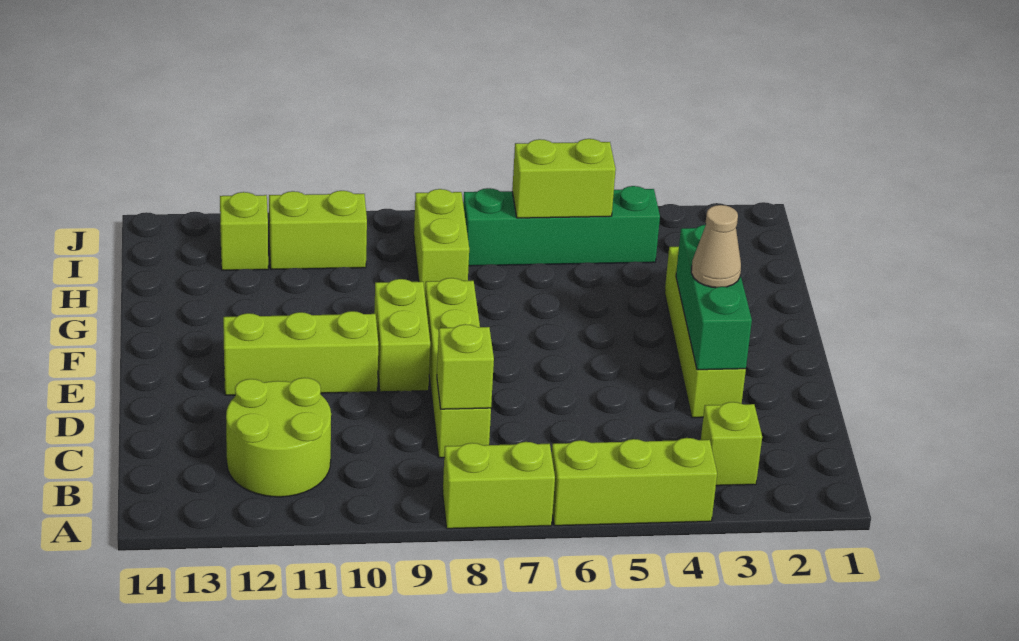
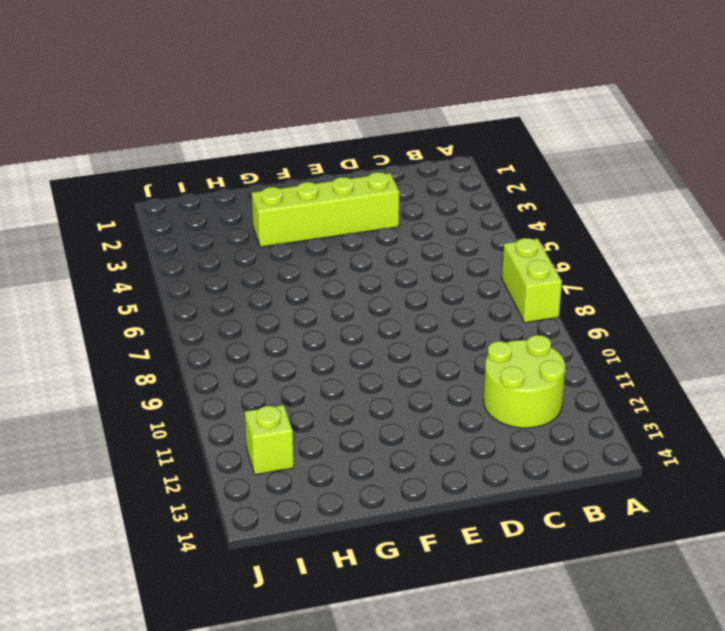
none -> lime brick A4:A6 level 1
none -> lime brick B3 level 1
none -> lime brick C8:F8 level 1

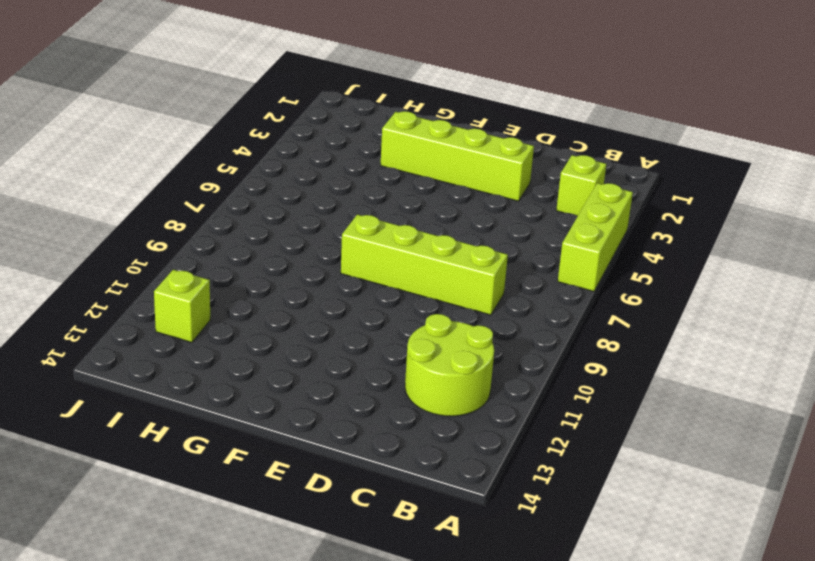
none -> lime brick A7:A8 level 1
none -> lime brick E9:F9 level 1
none -> lime brick E10:E12 level 1

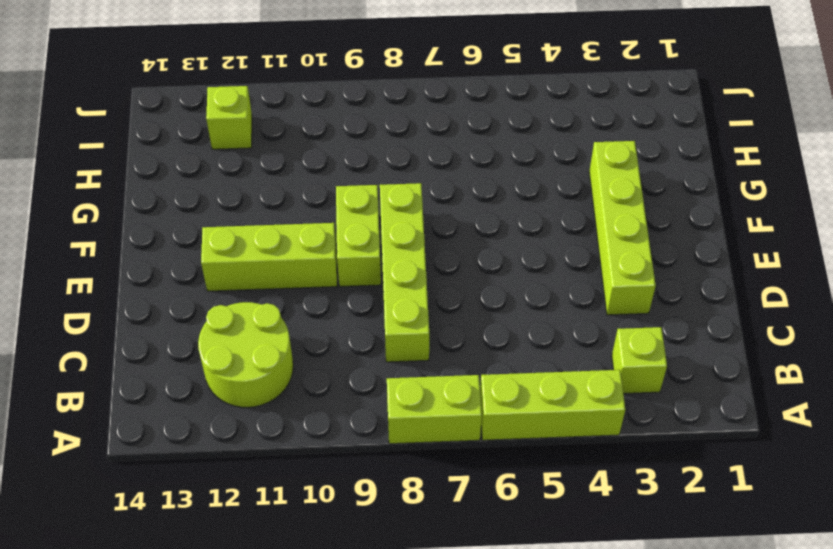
none -> lime brick H8:I8 level 1
none -> green brick I4:I7 level 1
none -> lime brick I10:I11 level 1

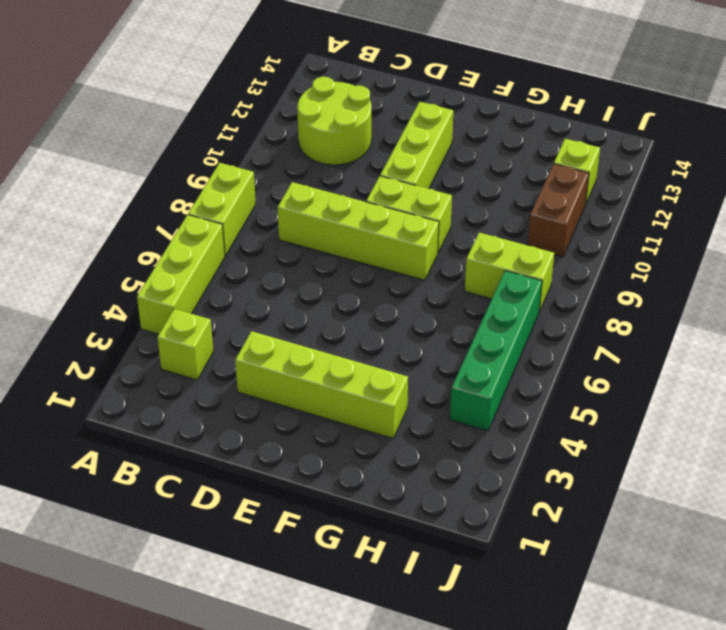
brown brick I10:I11 level 1 -> lime brick I10:I11 level 1
none -> lime brick C8 level 2
none -> green brick D3:F3 level 2
none -> lime brick I5:I6 level 2

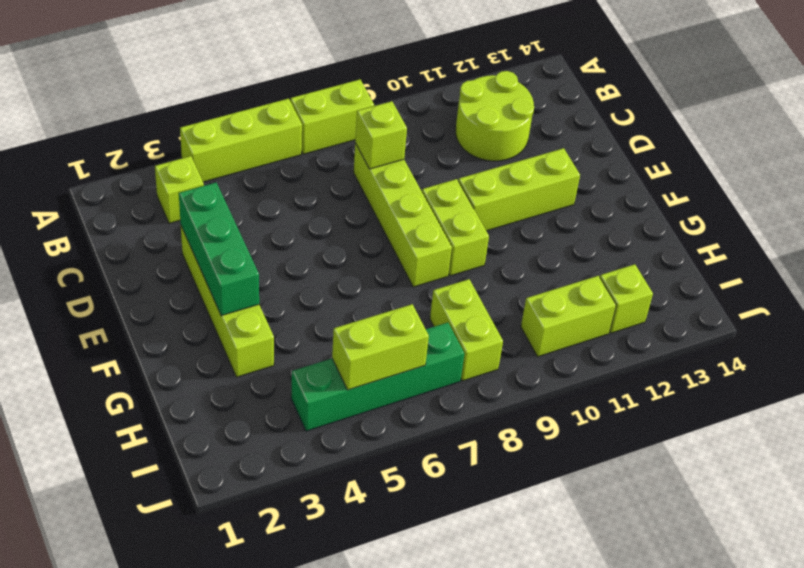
none -> tan cone E3 level 3

